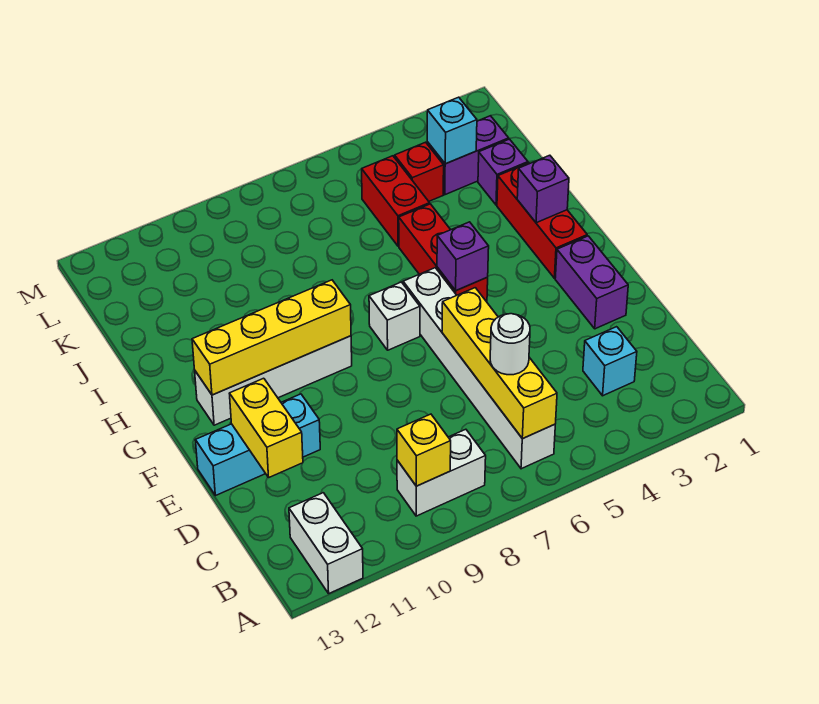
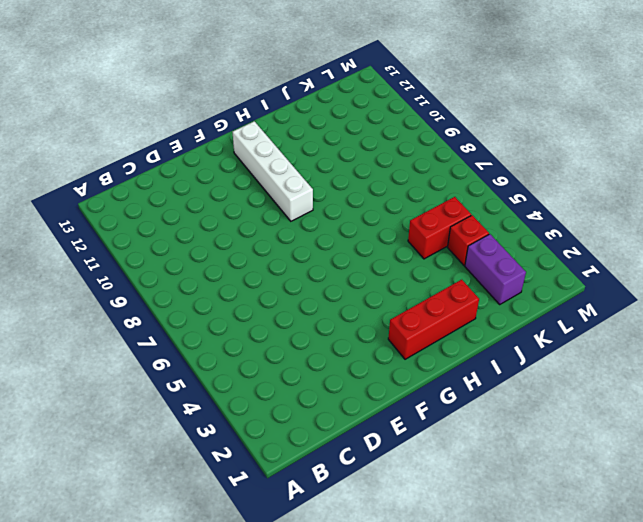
none -> white brick A12:B12 level 1
none -> white brick B6:G6 level 1
none -> white brick B8:B9 level 1

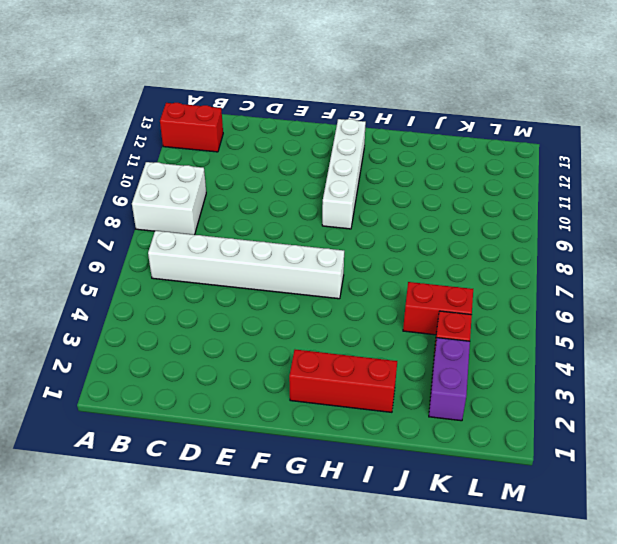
white brick A8:B9 level 1 -> white brick B8:B9 level 1
red brick A12:B12 level 1 -> white brick A12:B12 level 1
none -> cyan brick C3 level 1
none -> purple brick E2:F2 level 1
none -> cyan brick E11:E13 level 1

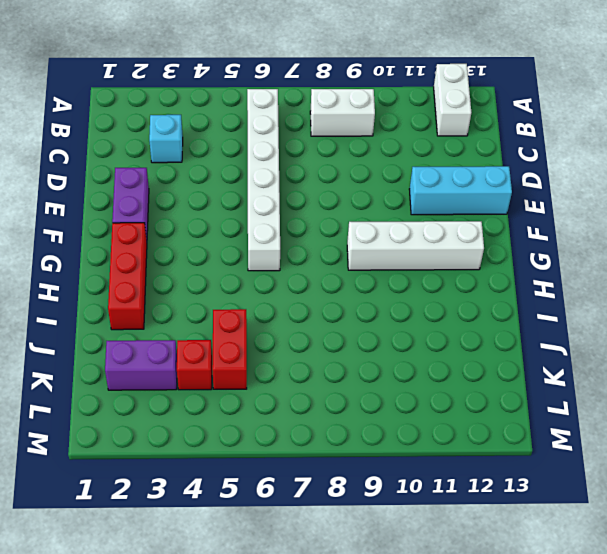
none -> red brick G5:I5 level 1
none -> white brick G7 level 1
none -> purple brick J2 level 1

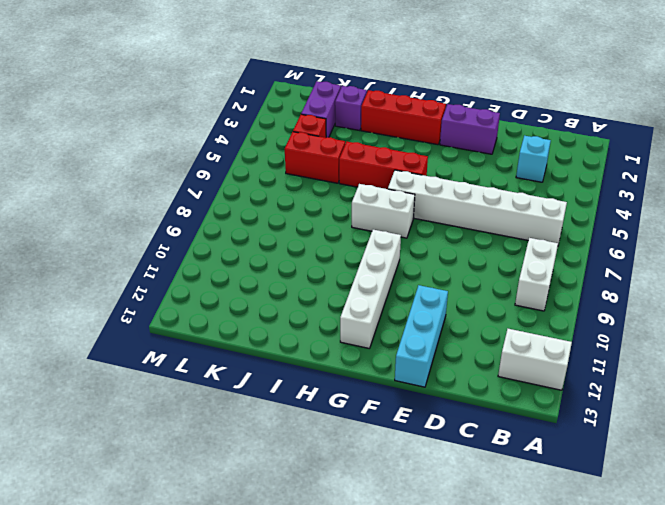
white brick G7:H7 level 1 -> white brick G7 level 1
none -> yellow brick B6:E6 level 2
none -> yellow brick B9 level 2
none -> yellow brick D12:E12 level 2

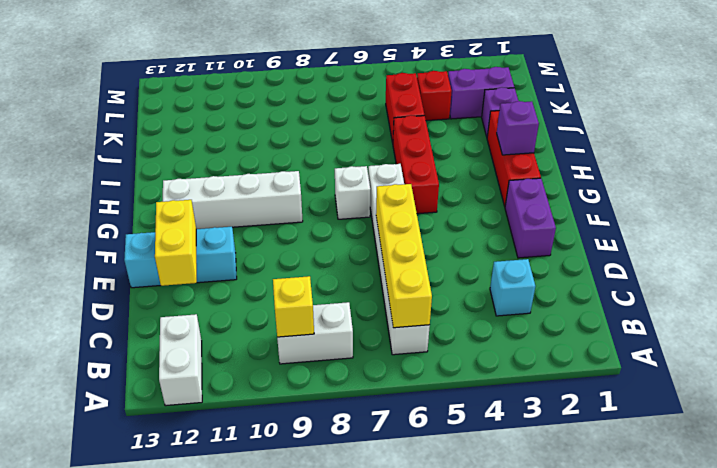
none -> purple brick G5 level 2
none -> yellow brick G9:G12 level 2
none -> cyan brick K3 level 2

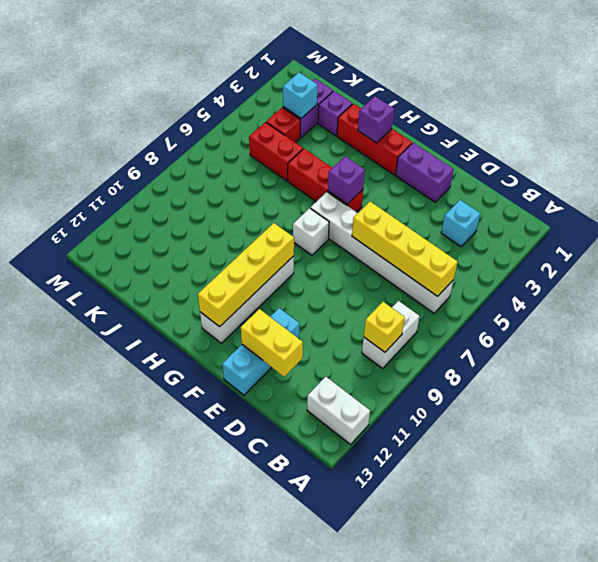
none -> white round brick C6 level 3

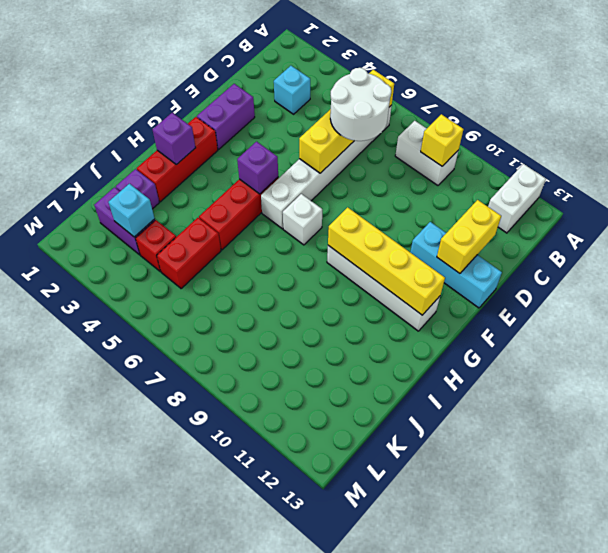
white round brick C6:D7 level 3 -> white round brick C6 level 3

